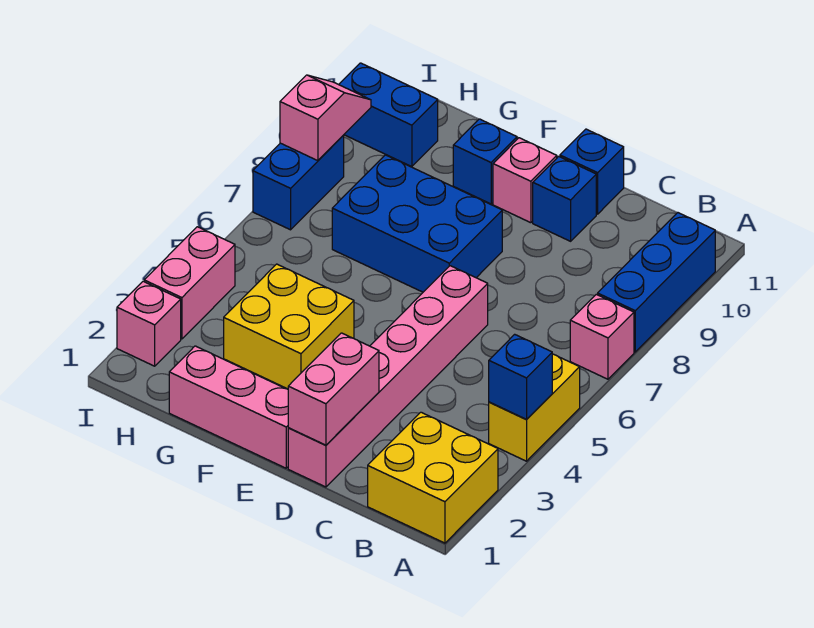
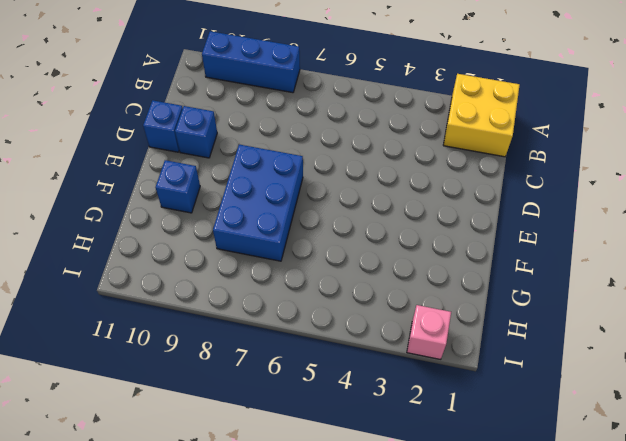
none -> yellow brick A4:A5 level 1
none -> pink brick A7 level 1
none -> pink brick D1:D6 level 1

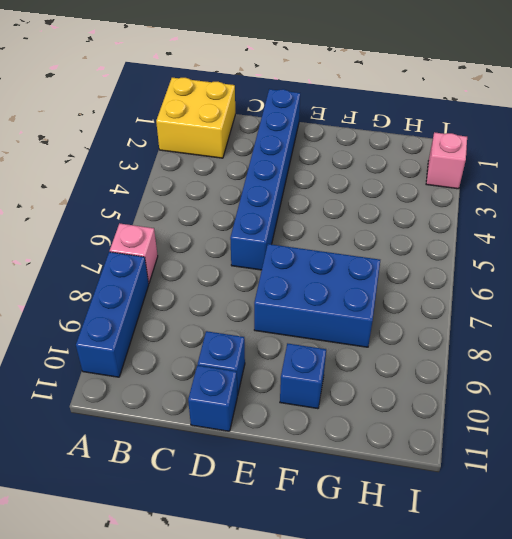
blue brick D1:D6 level 1 -> pink brick D1:D6 level 1
none -> yellow brick A4:A5 level 1
none -> pink brick E1:G1 level 1
none -> pink brick E10 level 1

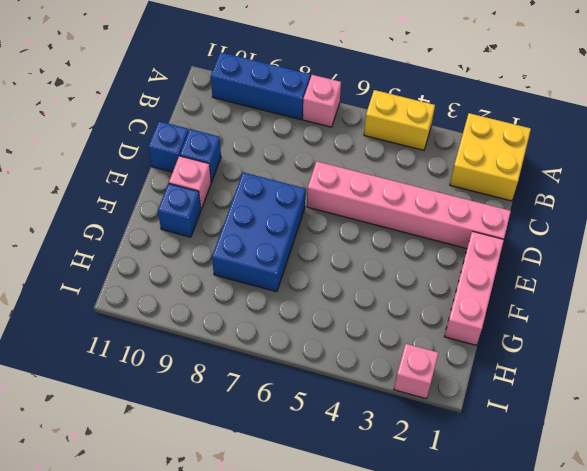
none -> yellow brick F3:G4 level 1
none -> blue brick H10:I10 level 1
none -> pink brick I3:I4 level 1

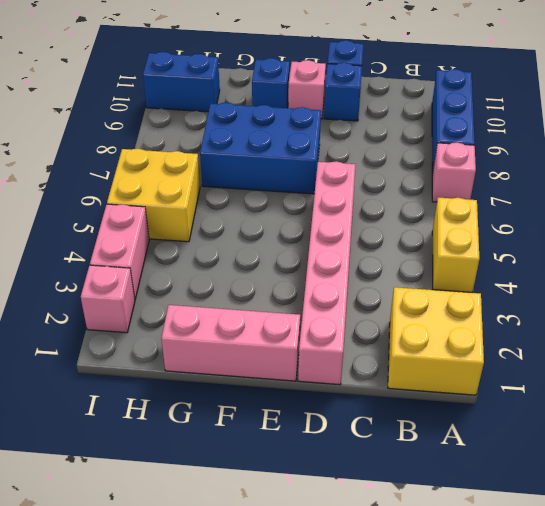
yellow brick H5:I6 level 1 -> yellow brick F3:G4 level 1
none -> blue brick I7:I8 level 1
none -> blue brick A4 level 2
none -> pink brick D1:D2 level 2

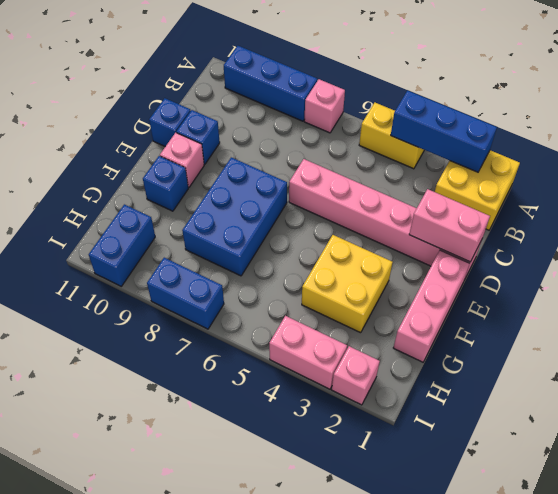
blue brick A2:A4 level 2 -> blue brick A4 level 2
none -> pink slope I8:I9 level 2 top 8

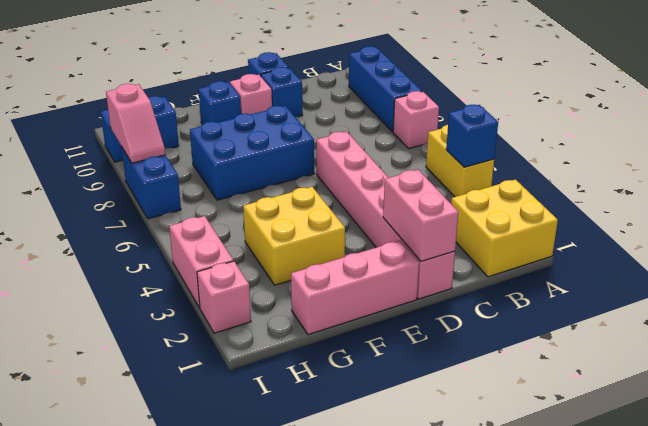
pink slope I8:I9 level 2 top 9 -> pink slope I8:I9 level 2 top 8

